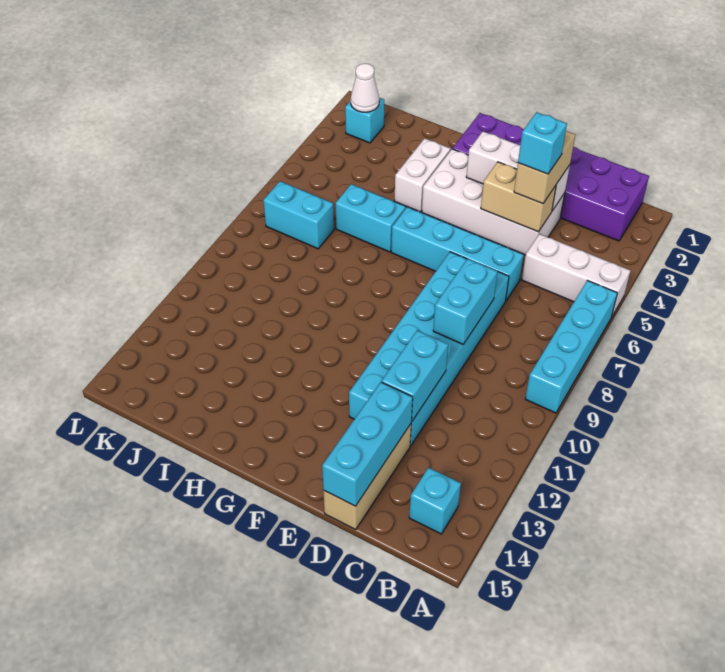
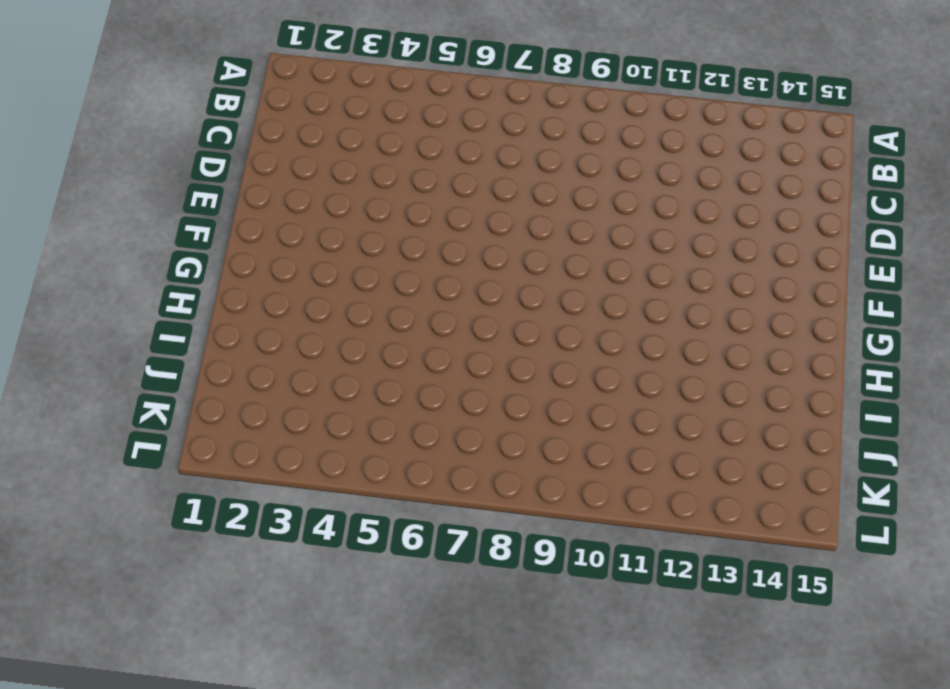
none -> white brick A5:C5 level 1
none -> cyan brick A6:A9 level 1
none -> purple brick B1:G2 level 1

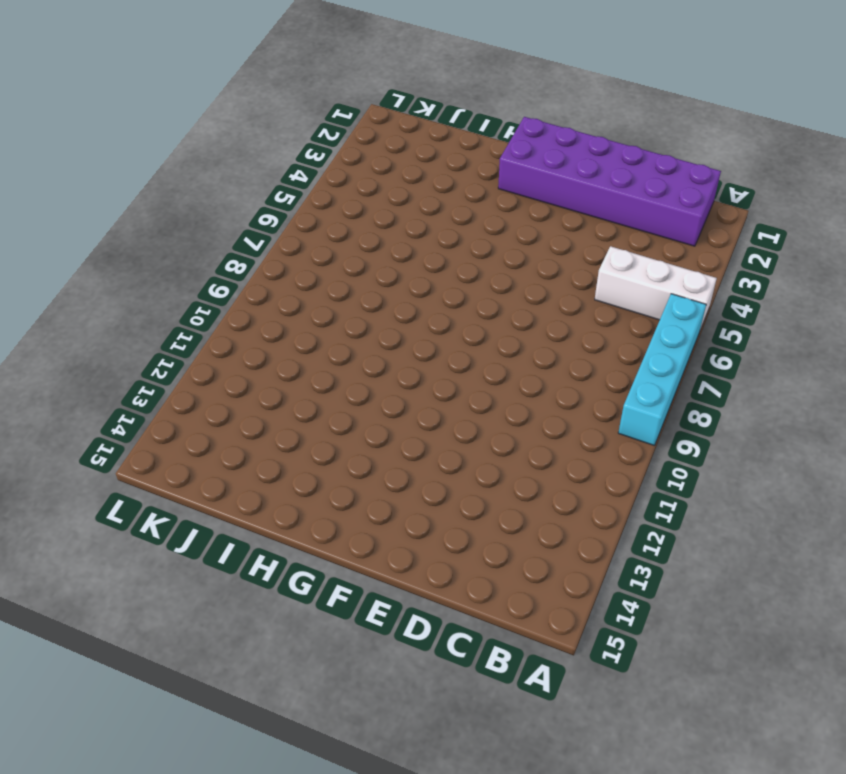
none -> cyan brick B14 level 1
none -> white brick D3:G4 level 1
none -> cyan brick D6:G6 level 1

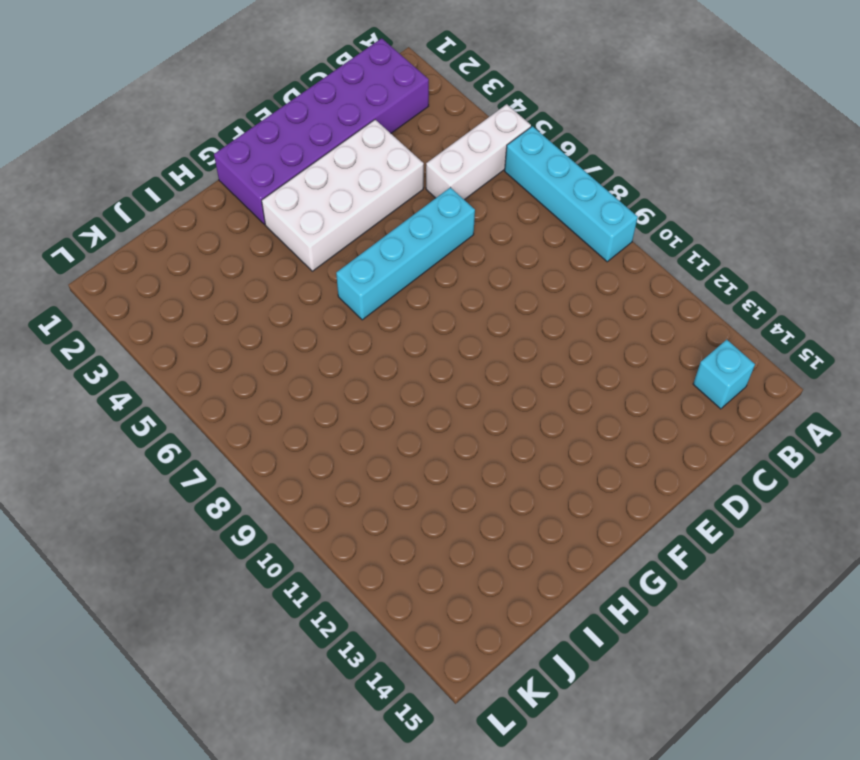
none -> cyan brick D7:E12 level 1
none -> tan brick D13:D15 level 1
none -> white brick H3:H4 level 1

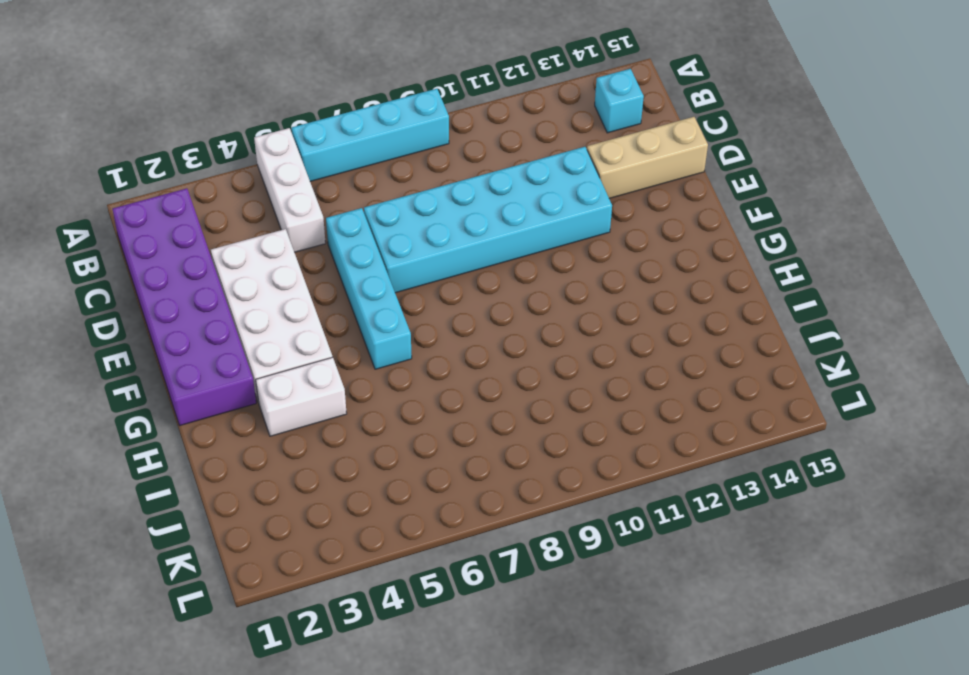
none -> cyan brick H6:I6 level 1
none -> cyan brick J7:K7 level 1
none -> cyan brick K2 level 1

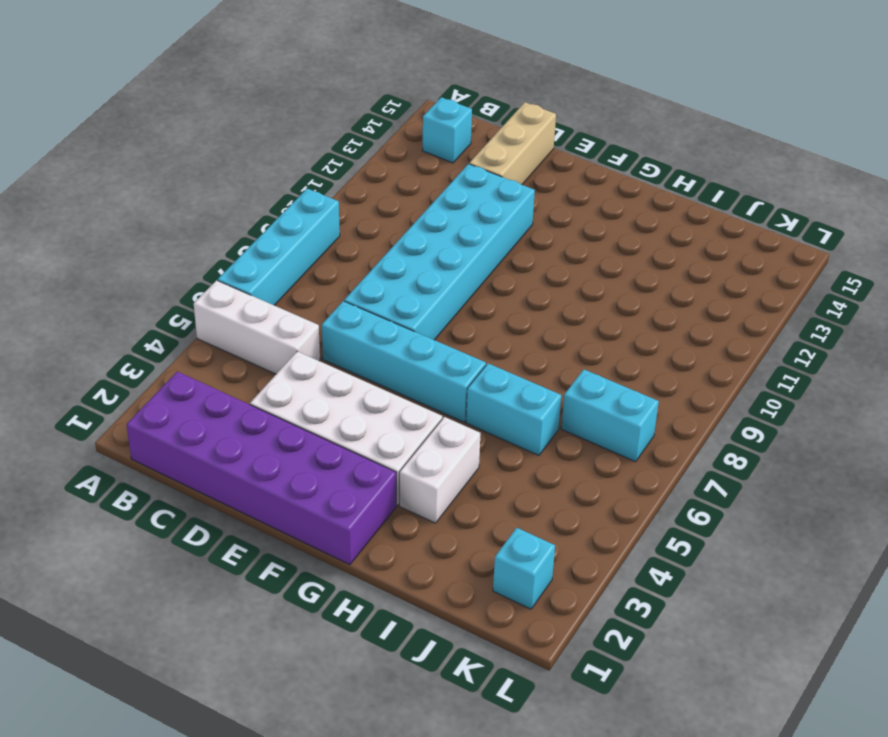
none -> white brick D3:F3 level 2
none -> tan brick D4:E4 level 2
none -> cyan brick D8:D9 level 2

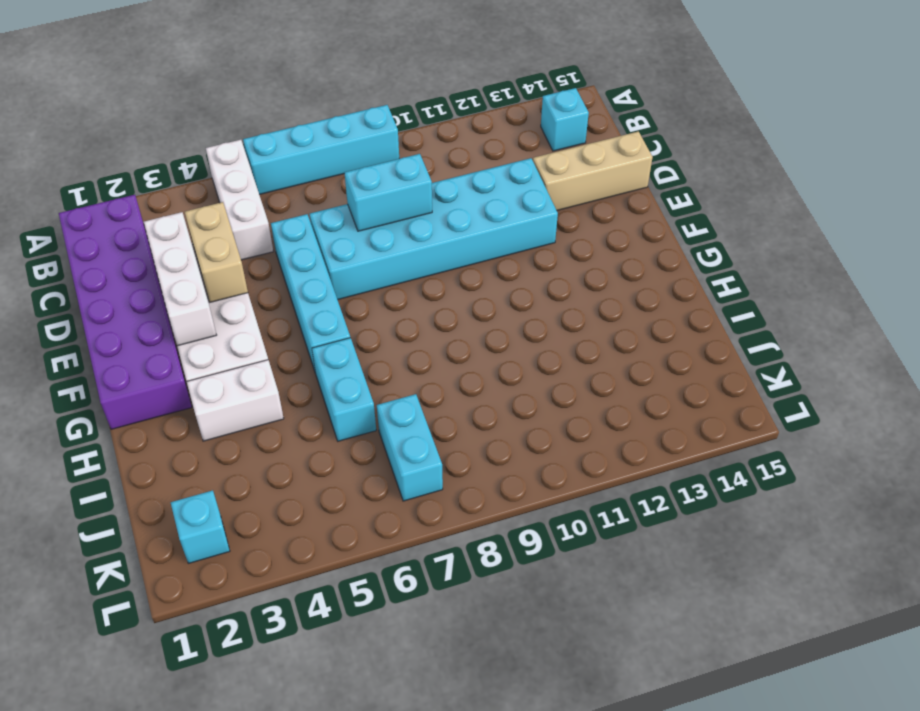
none -> cyan brick D11:D12 level 2
none -> cyan brick D13:D15 level 2
none -> white cone K2 level 2

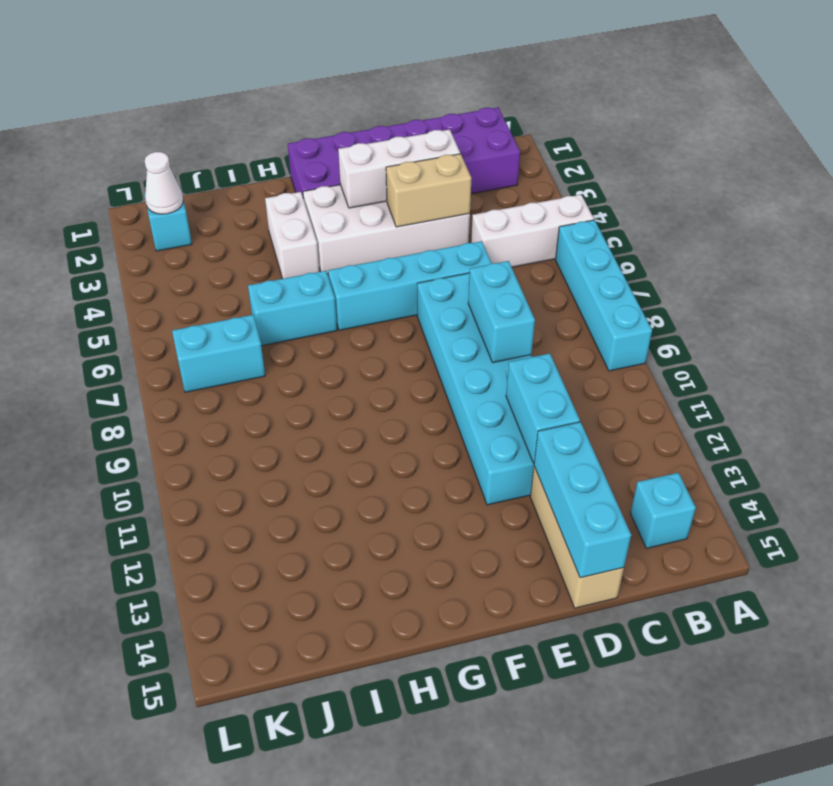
none -> tan brick D3:D4 level 3
none -> cyan brick D4 level 4

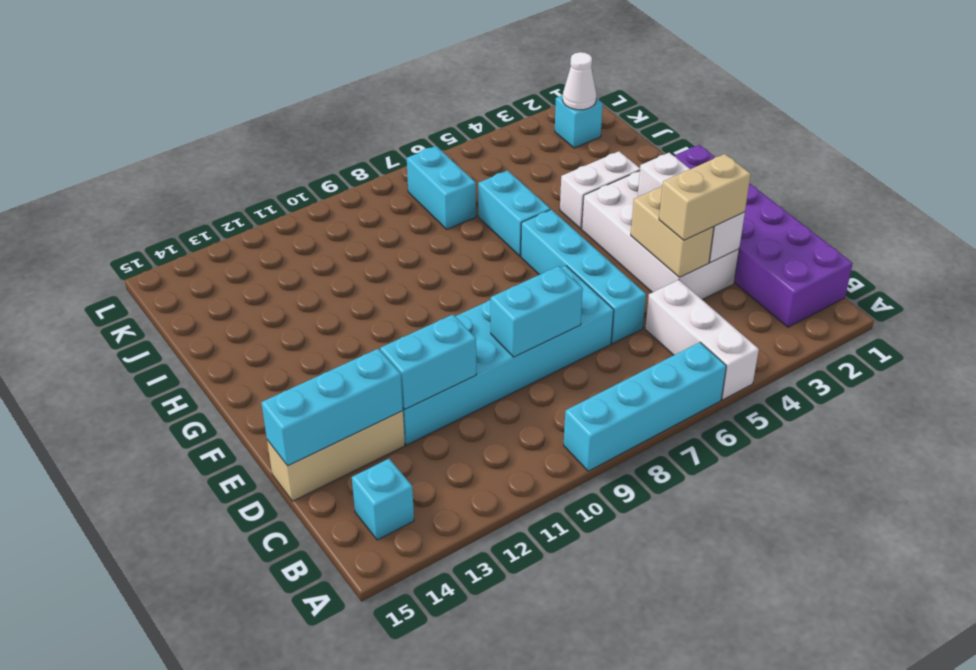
none -> cyan brick D4 level 4

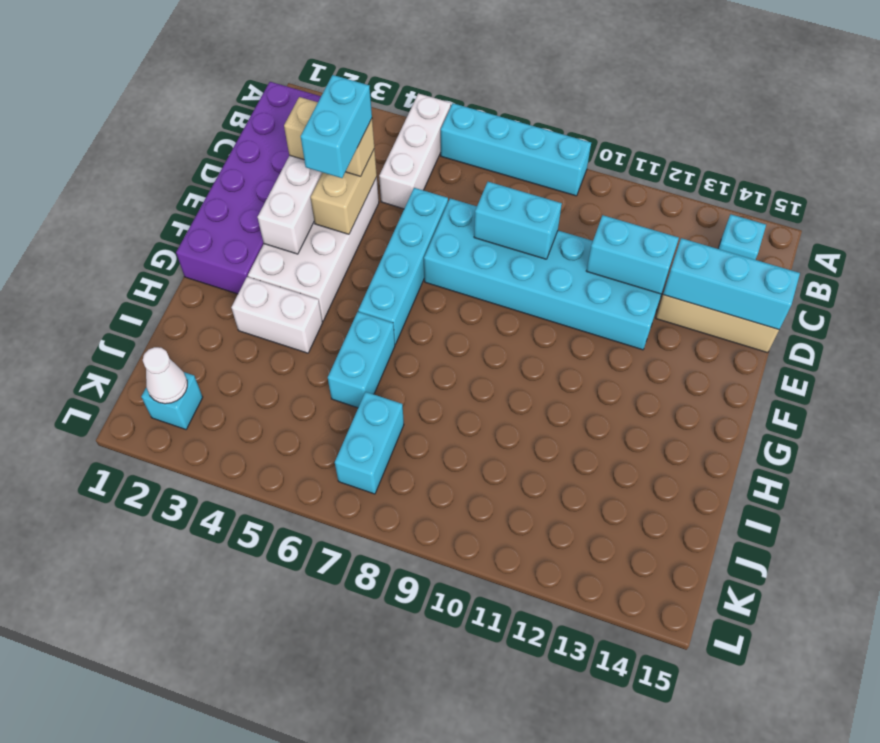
cyan brick D4:E4 level 4 -> cyan brick D4 level 4

